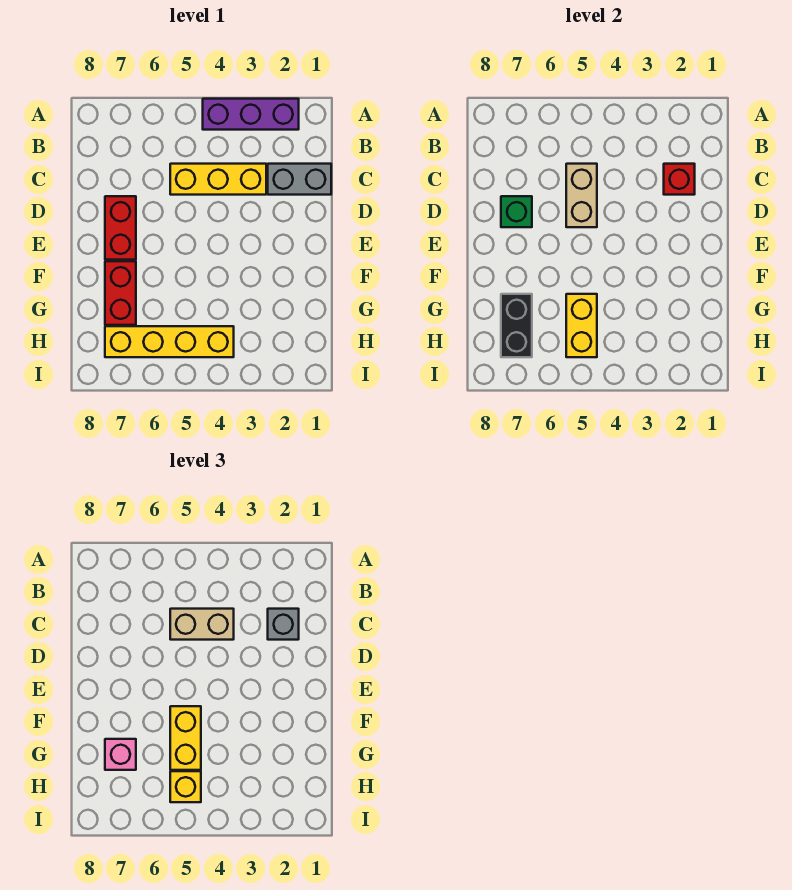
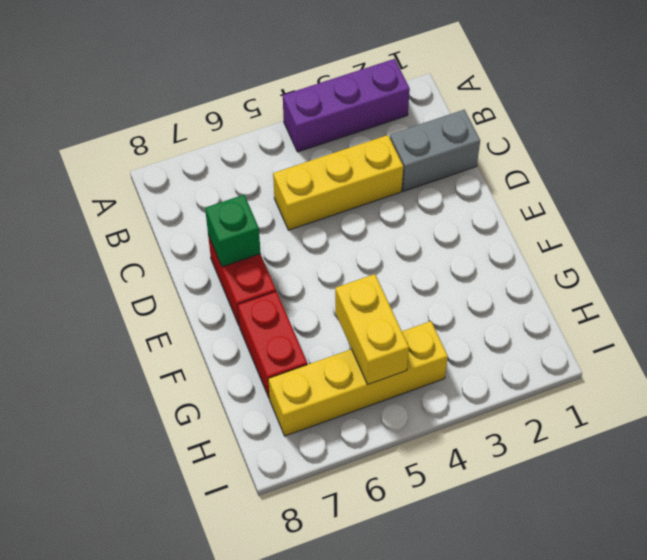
none -> red brick C2 level 2
none -> tan brick C5:D5 level 2
none -> black brick G7:H7 level 2

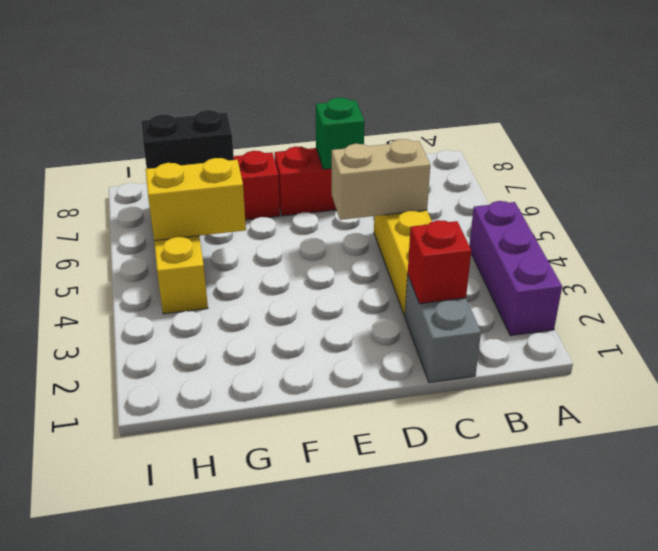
none -> grey brick C2 level 3
none -> tan brick C4:C5 level 3
none -> yellow brick F5:G5 level 3

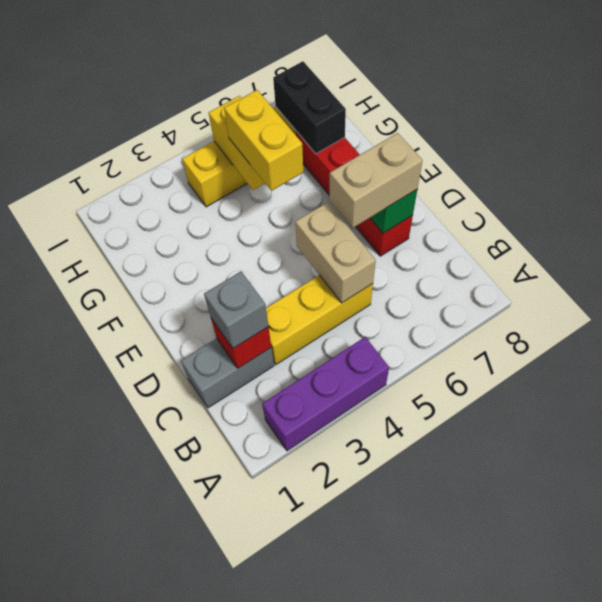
tan brick D6:D7 level 3 -> tan brick C4:C5 level 3
none -> pink brick G7 level 3
none -> yellow brick H5 level 3

